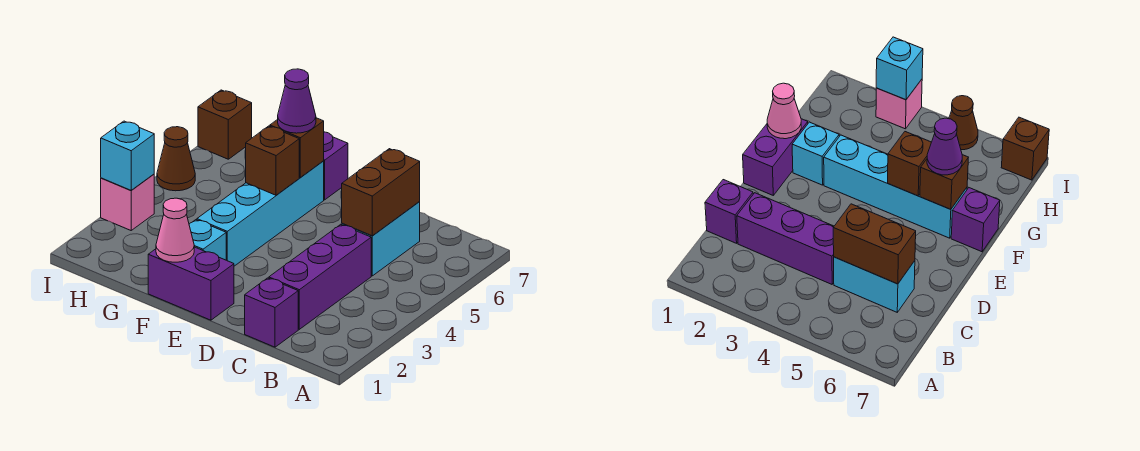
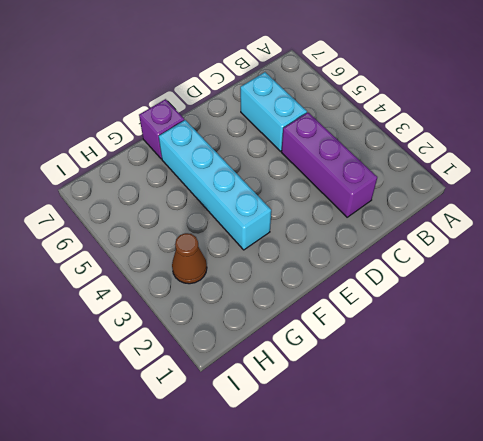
brown cone H3 level 1 -> brown cone I5 level 1
none -> purple brick C1 level 1
none -> purple brick E1:F1 level 1
none -> cyan brick F2 level 1

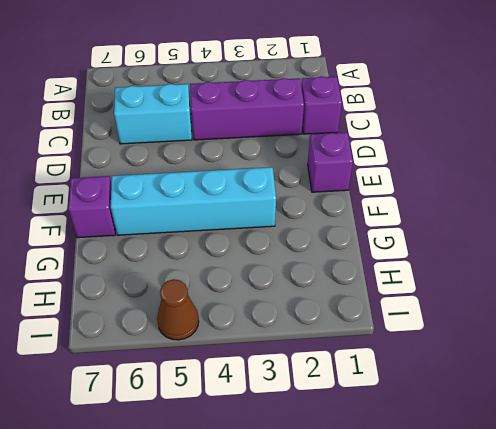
purple brick E1 level 1 -> purple brick E1:F1 level 1
none -> cyan brick F2 level 1
none -> pink brick I3 level 1
none -> brown brick I7 level 1

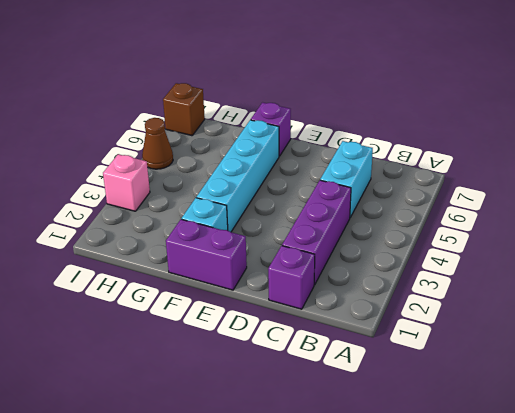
none -> brown brick C5:C6 level 2
none -> pink cone F1 level 2
none -> brown brick F5 level 2

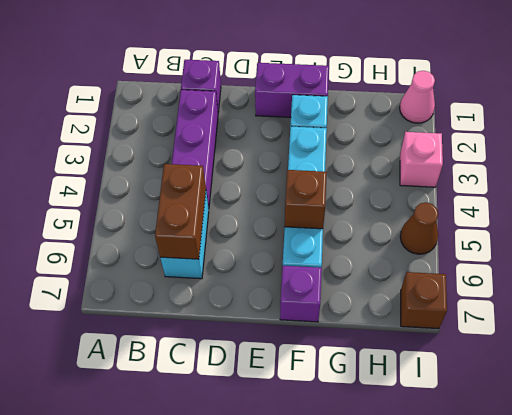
pink cone I1 level 1 -> pink cone F1 level 2
none -> brown brick F6 level 2
none -> cyan brick I3 level 2
none -> purple cone F6 level 3

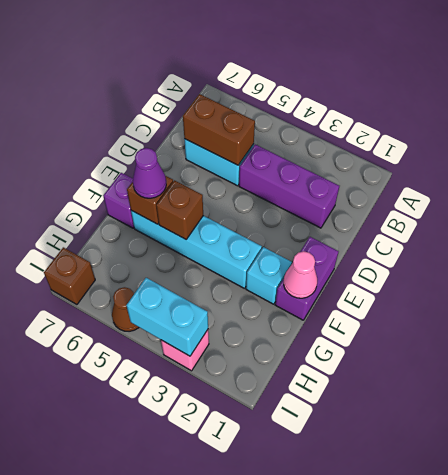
cyan brick I3:I4 level 2 -> cyan brick I3 level 2
none -> purple brick C1 level 1

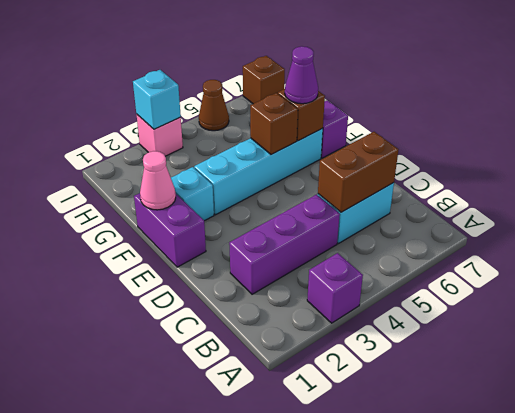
purple brick A3 level 1 -> purple brick C1 level 1

